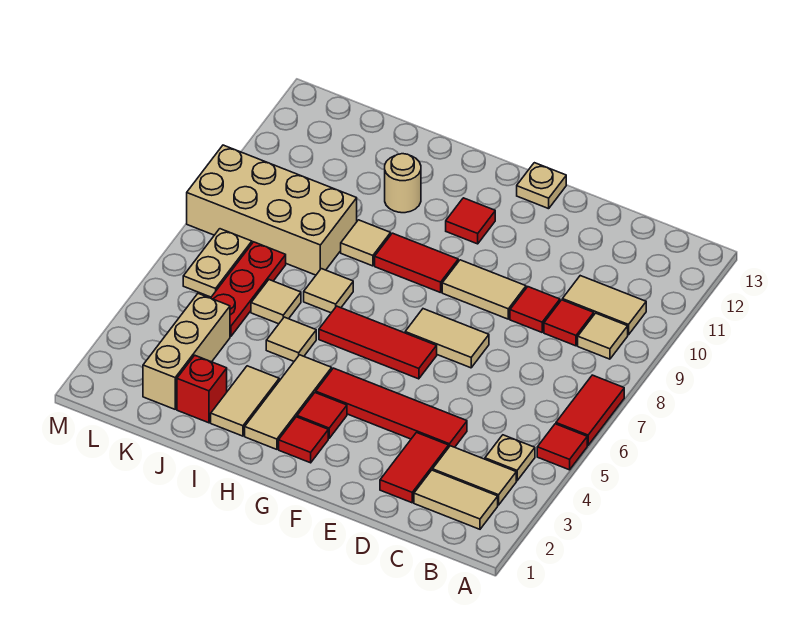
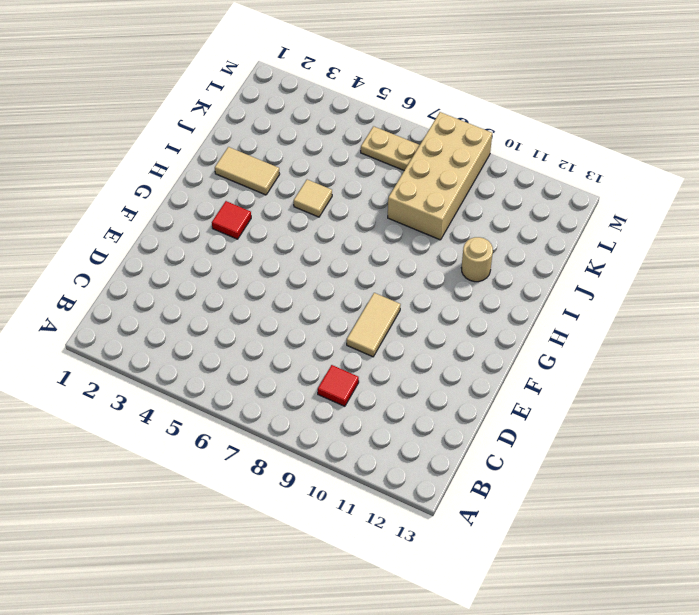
none -> red tile A5 level 1
none -> red tile A6:A7 level 1
none -> tan tile B2:C2 level 1
none -> tan tile B3:C3 level 1

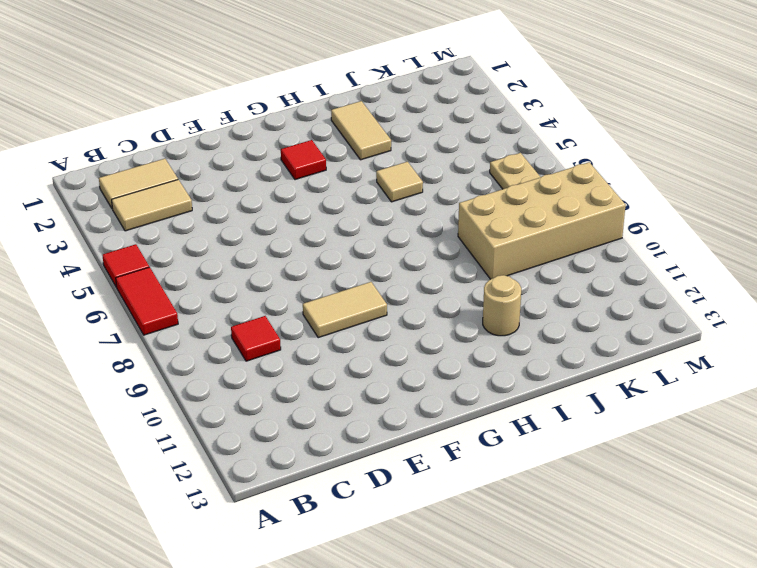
none -> tan plate B4 level 1
none -> tan tile B9 level 1
none -> tan tile B10:C10 level 1
none -> red tile D2:D3 level 1

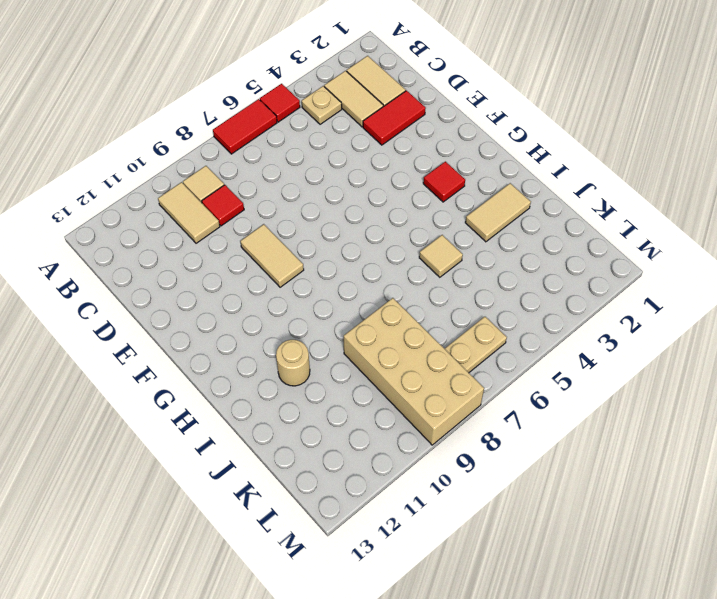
none -> red tile D4:G4 level 1
none -> red tile D9 level 1
none -> tan tile E7:F7 level 1
none -> red tile F6:H6 level 1

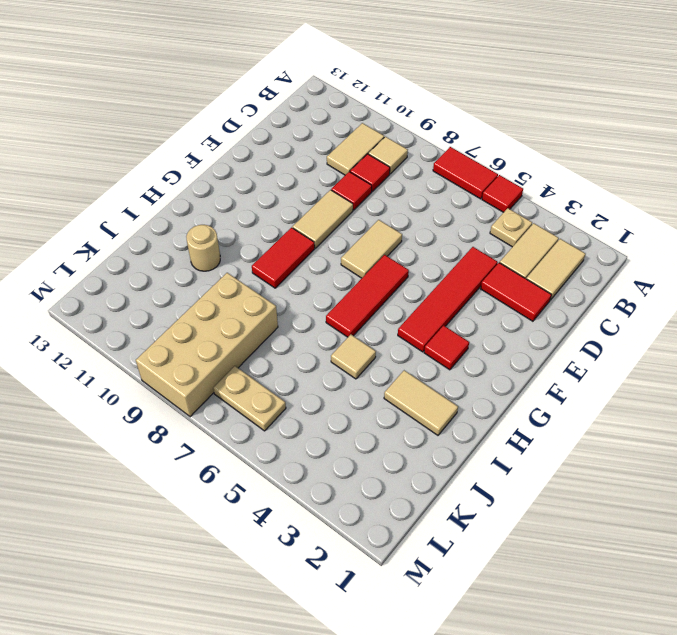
none -> tan plate F13 level 1
none -> red tile G2 level 1
none -> red tile G11 level 1
none -> tan tile H2:H4 level 1

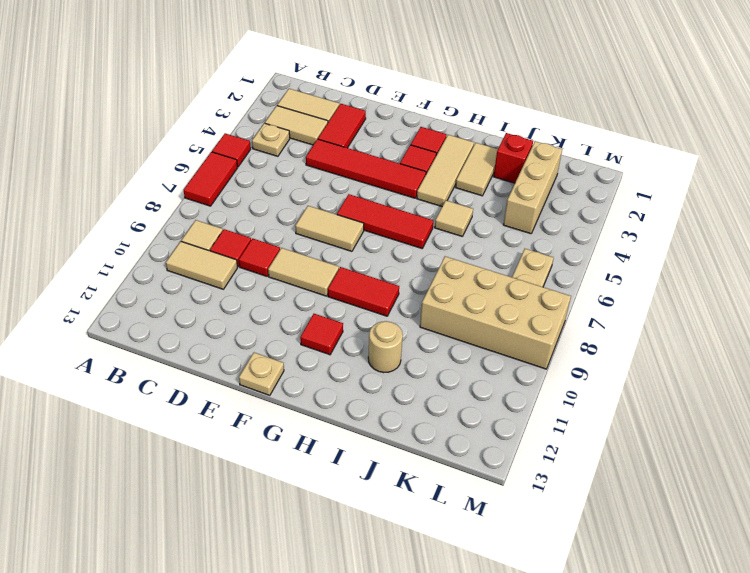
none -> tan tile I7 level 1
none -> tan tile I9 level 1
none -> tan tile J6 level 1
none -> red plate K5:K7 level 1

